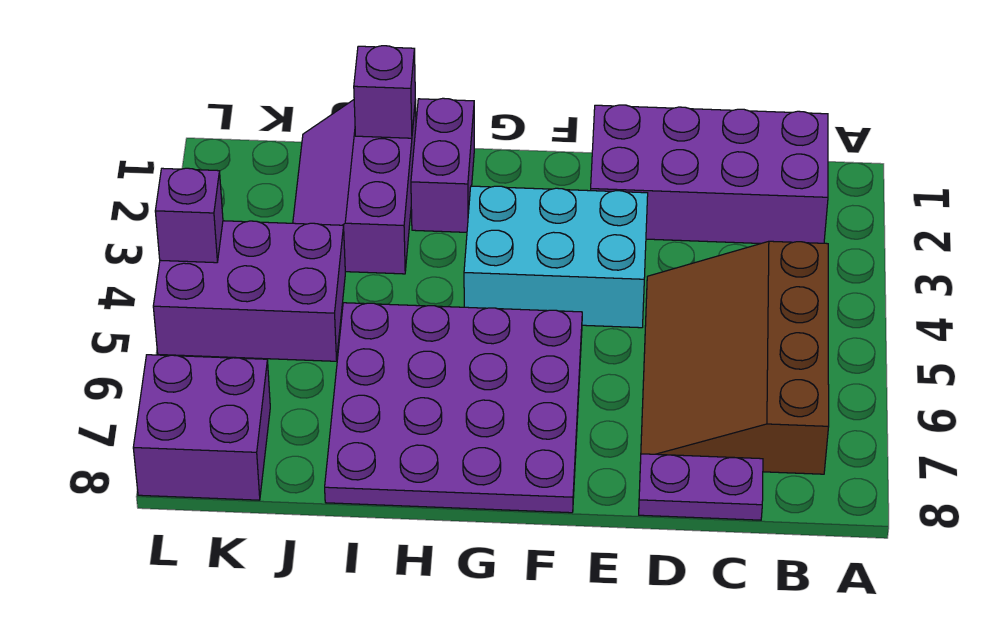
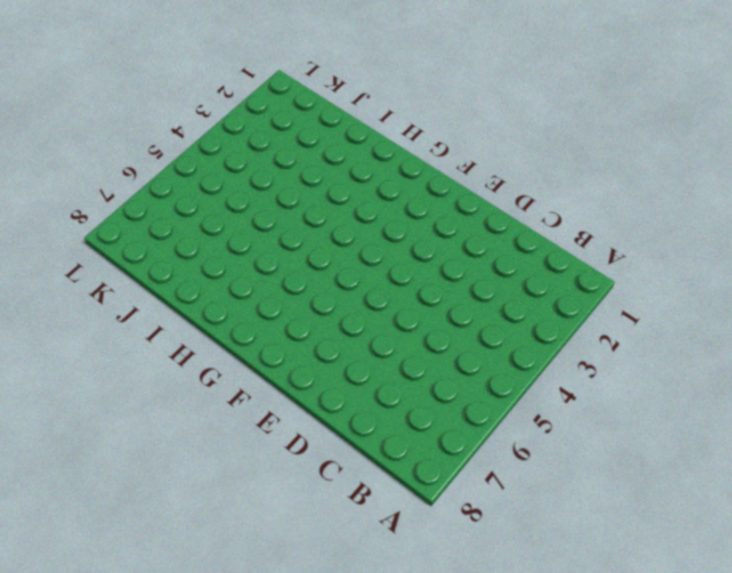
none -> purple brick B1:E2 level 1
none -> brown slope B4:D7 level 1 top B

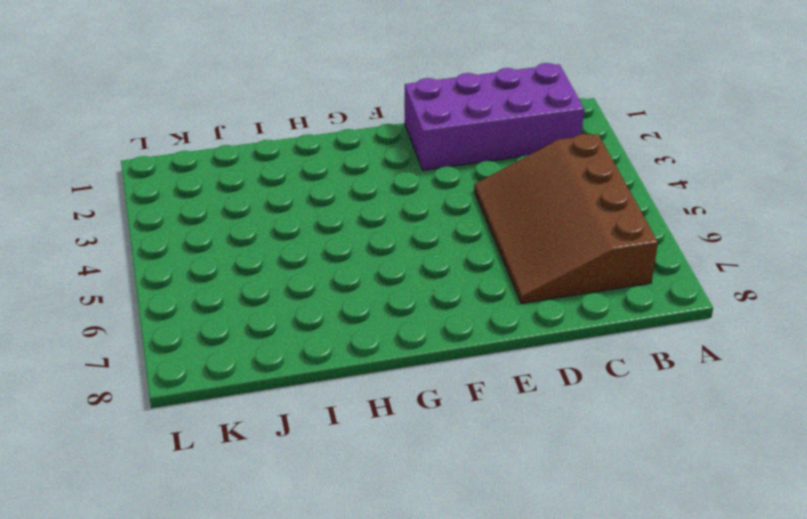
none -> purple plate C8:D8 level 1
none -> cyan brick E3:G4 level 1

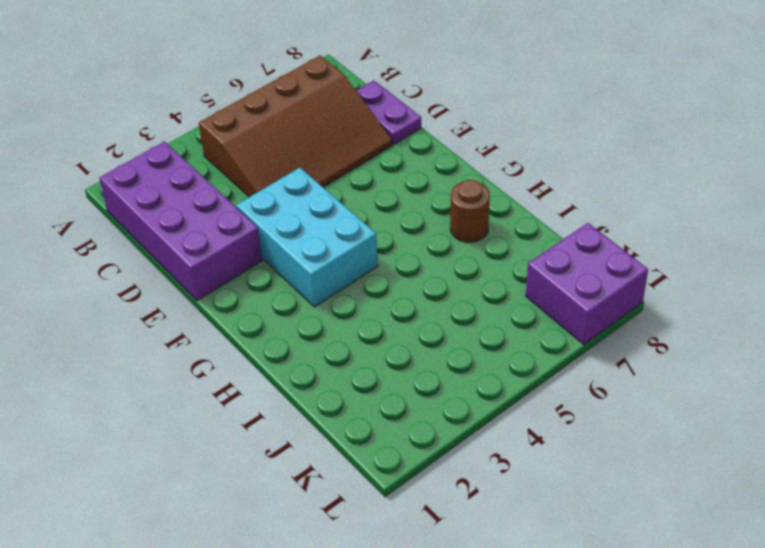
brown round brick H7 level 1 -> purple plate F5:I8 level 1
none -> purple brick H1:H2 level 1
none -> purple slope I1:J3 level 1 top I

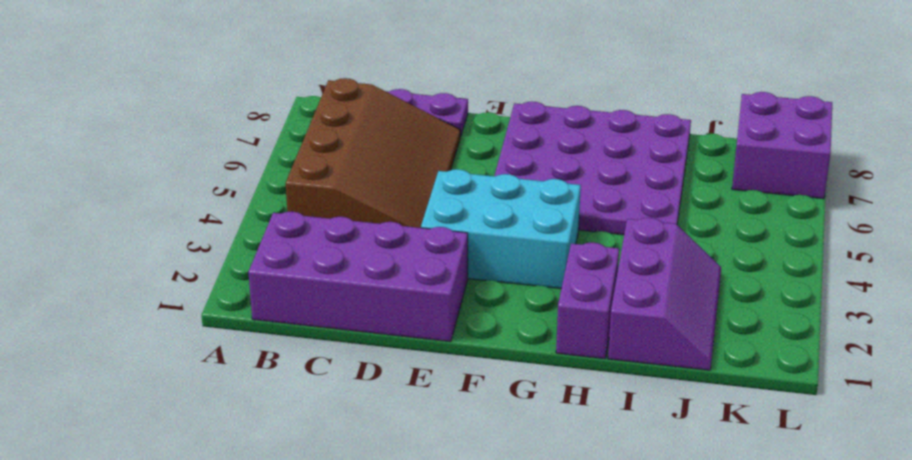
none -> purple brick J4:L5 level 1
none -> purple brick I1 level 2

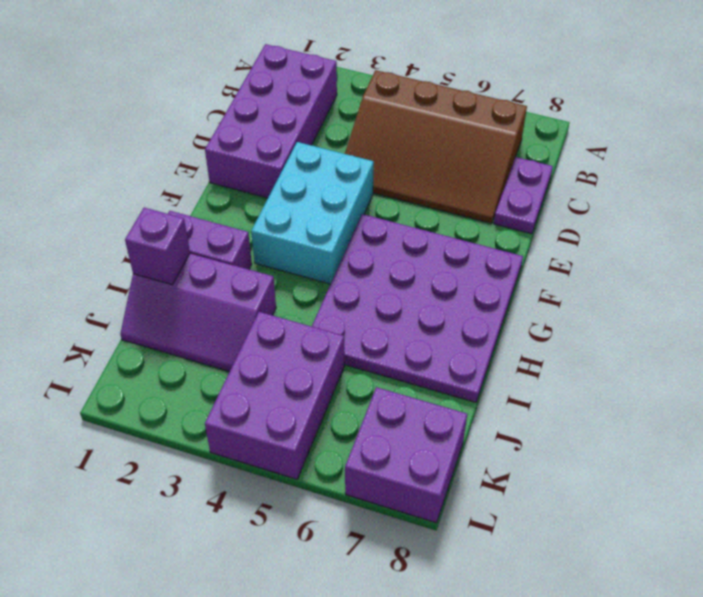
none -> purple brick L4 level 2

